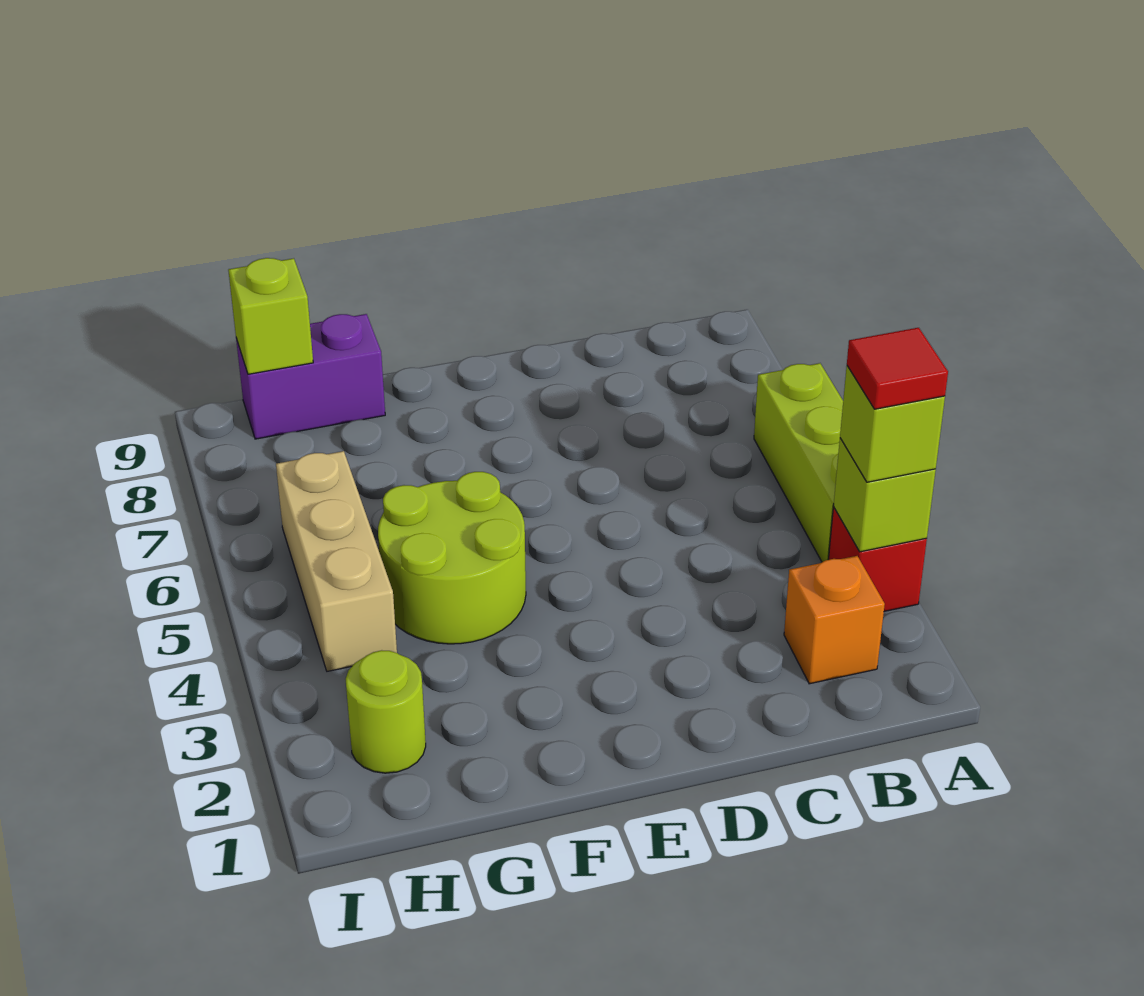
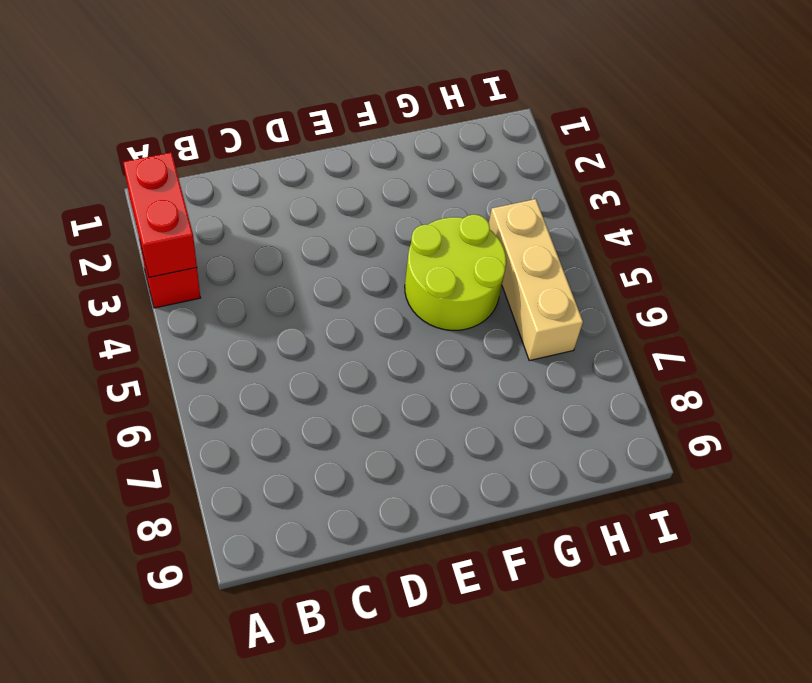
red brick A2:A3 level 2 -> lime brick A3 level 2
none -> lime brick A4:A6 level 1
none -> orange brick B2 level 1

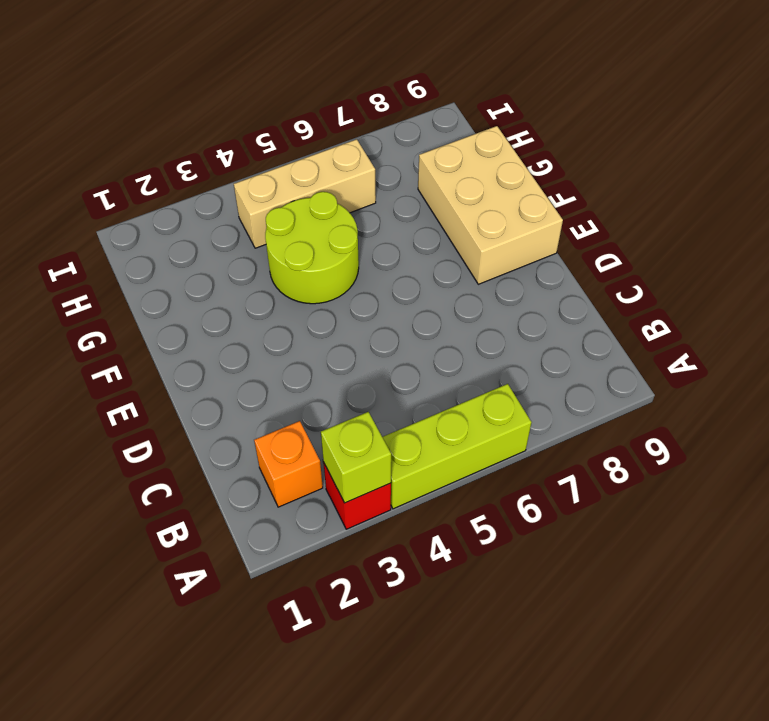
tan brick E8:G9 level 1 -> purple brick G9:H9 level 1
none -> lime round brick H2 level 1
none -> lime brick H9 level 2

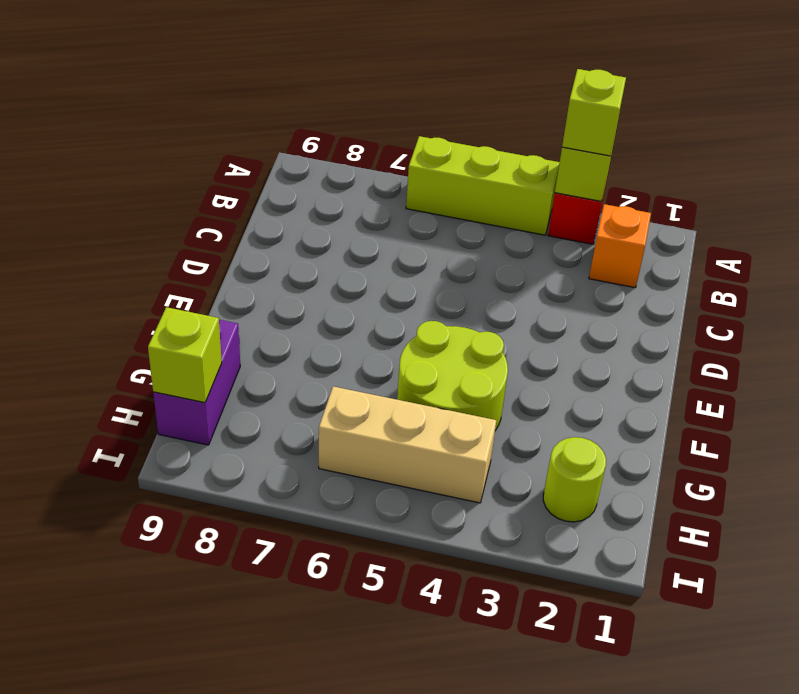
none -> red tile A3 level 4

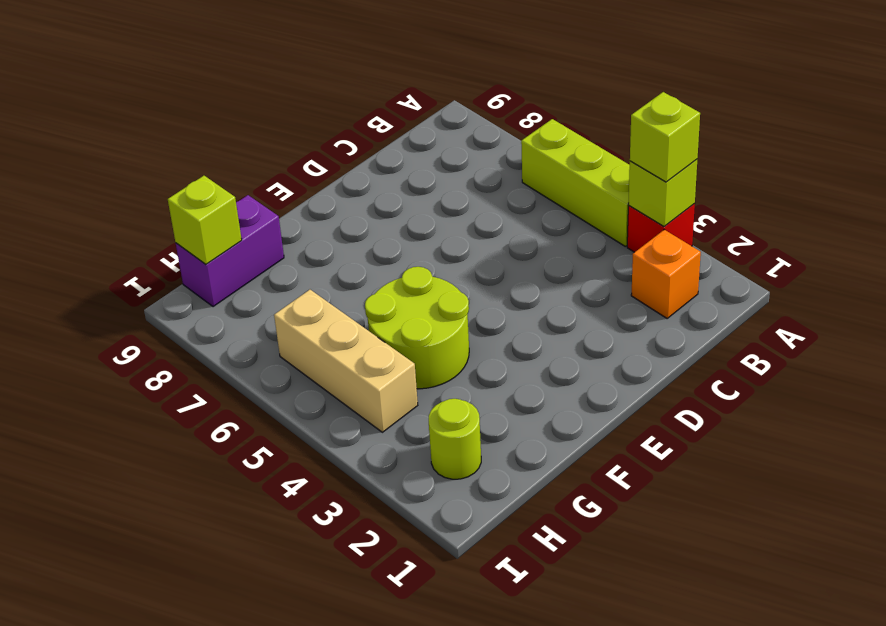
none -> red tile A3 level 4

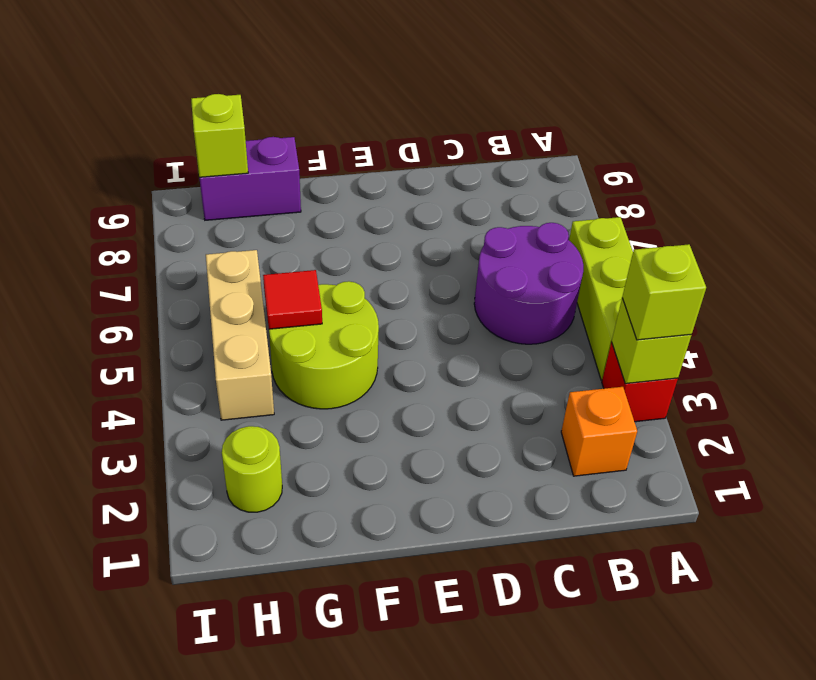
purple round brick B5:C6 level 1 -> none
red tile G5 level 2 -> red tile A3 level 4

